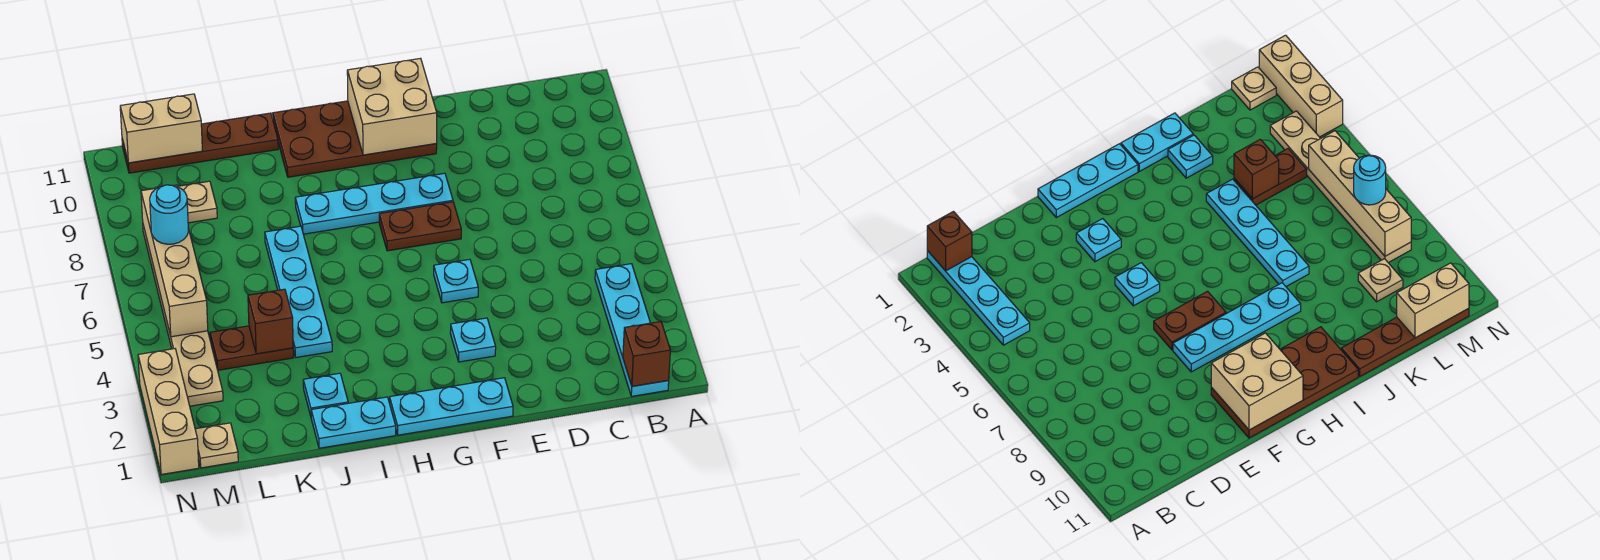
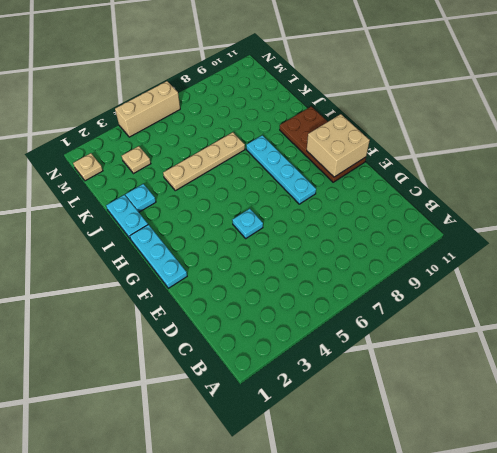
tan plate J4:J7 level 1 -> cyan plate J4:J7 level 1
tan plate L3 level 1 -> tan plate L9 level 1
tan brick N4:N6 level 1 -> tan brick N1:N3 level 1
none -> cyan plate B1:B4 level 1
none -> cyan plate F3 level 1
none -> brown plate F7:G7 level 1

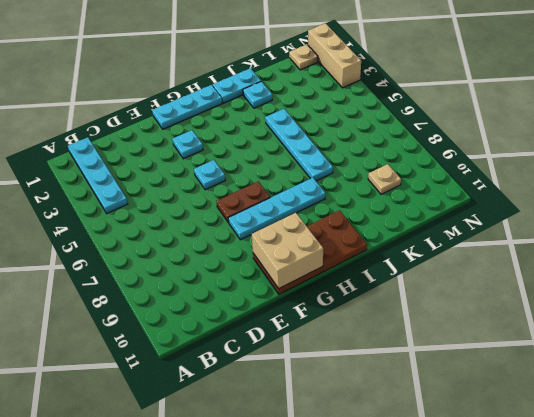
none -> brown plate J11:M11 level 1
none -> brown plate K4:L4 level 1
none -> tan plate M3:M8 level 1

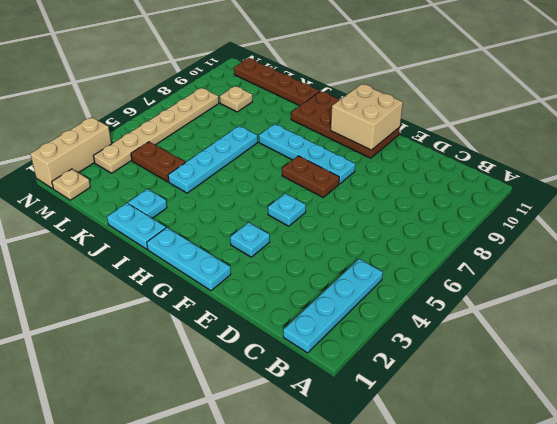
none -> brown brick B1 level 2
none -> brown brick K4 level 2
none -> tan brick L11:M11 level 2

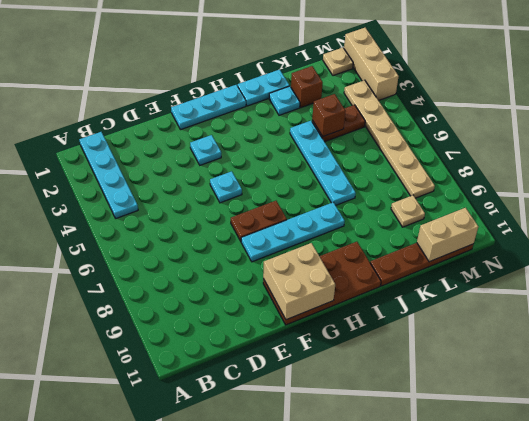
brown brick K2 level 1 -> brown brick B1 level 2
none -> tan brick M5:M8 level 2
none -> cyan round brick M7 level 3

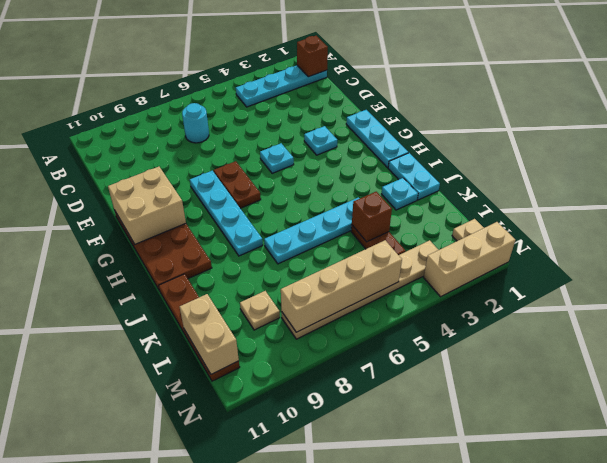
cyan round brick C7 level 1 -> cyan round brick M7 level 3

